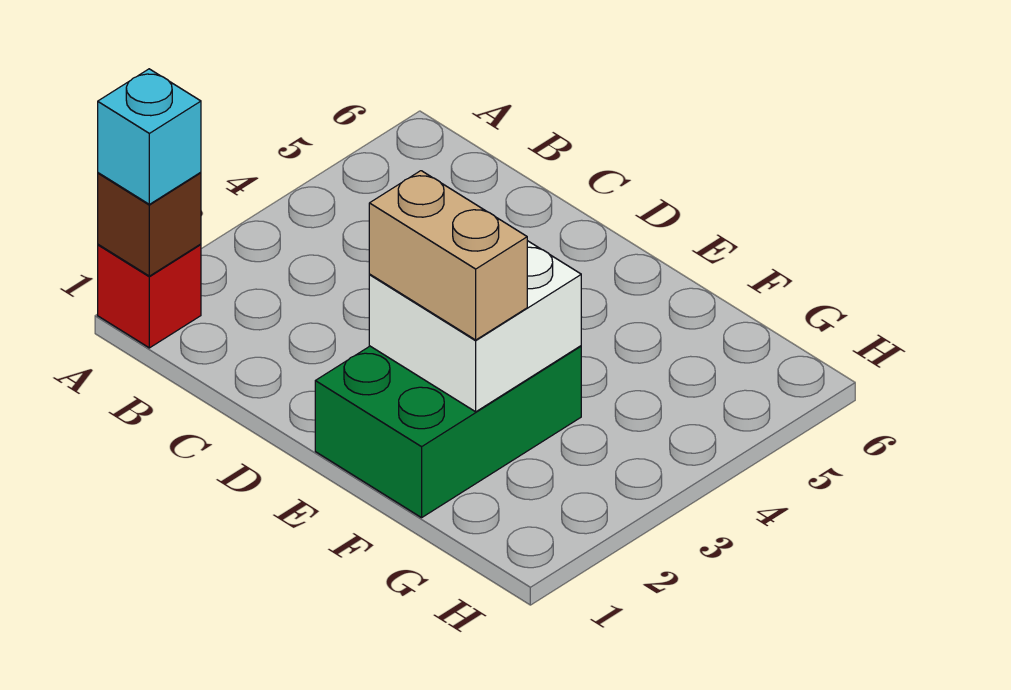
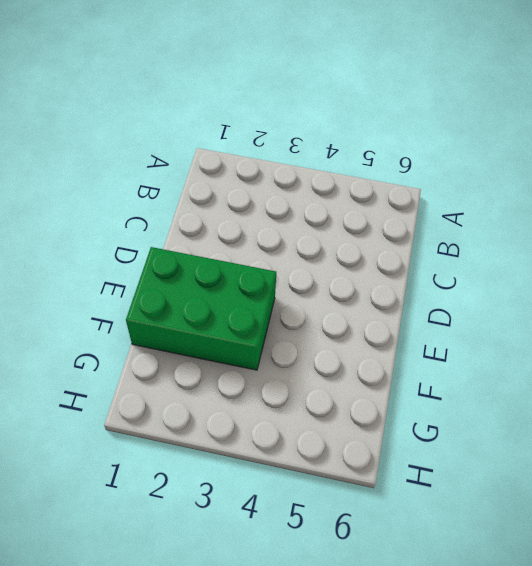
none -> red brick A1 level 1
none -> brown brick A1 level 2

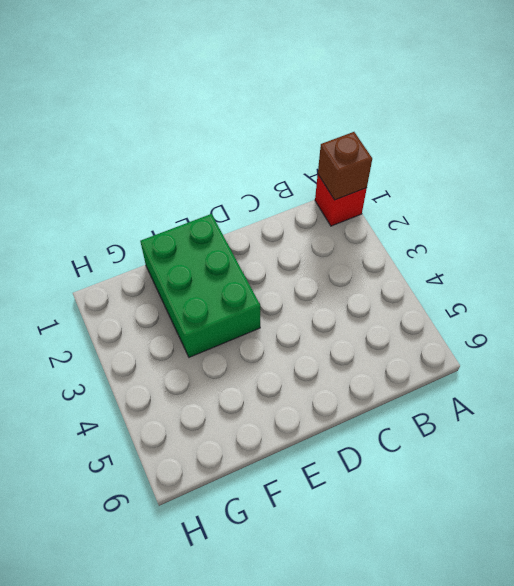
none -> white brick E2:F3 level 2
none -> cyan brick A1 level 3

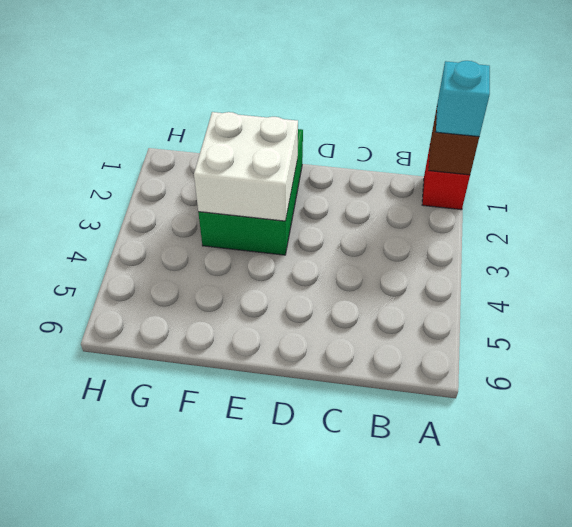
none -> tan brick E2:F2 level 3

